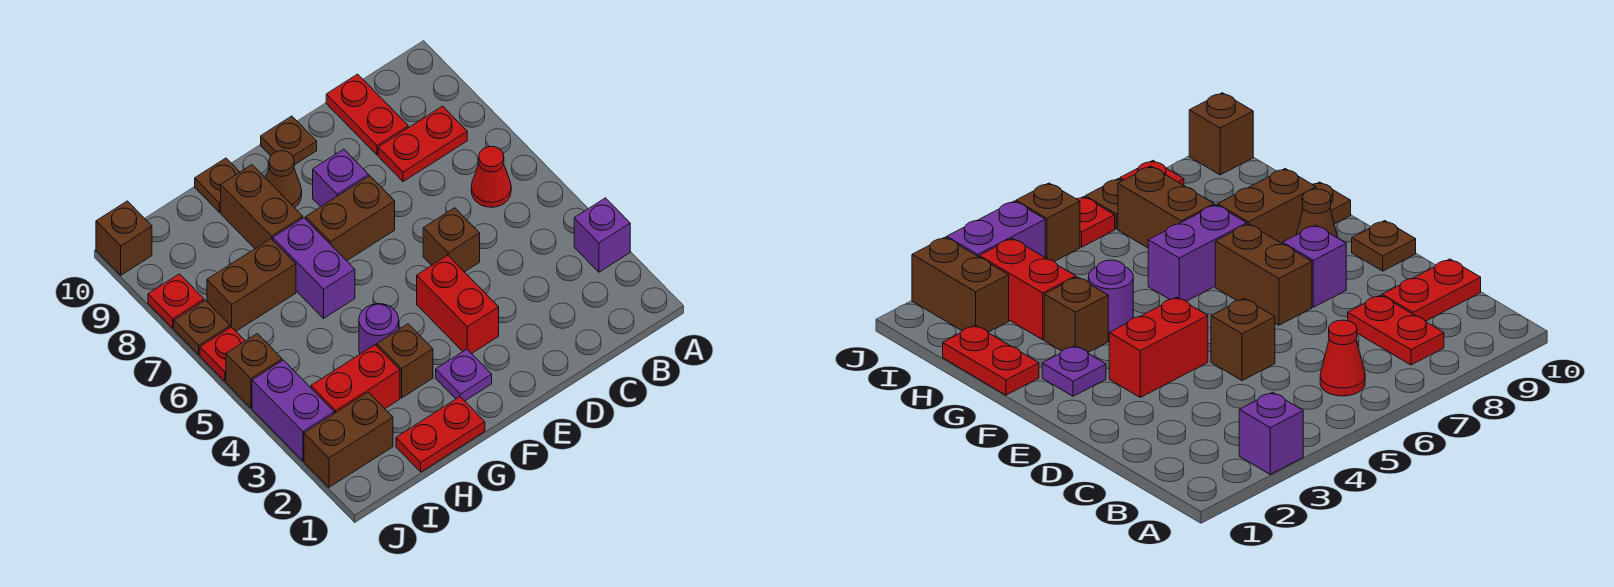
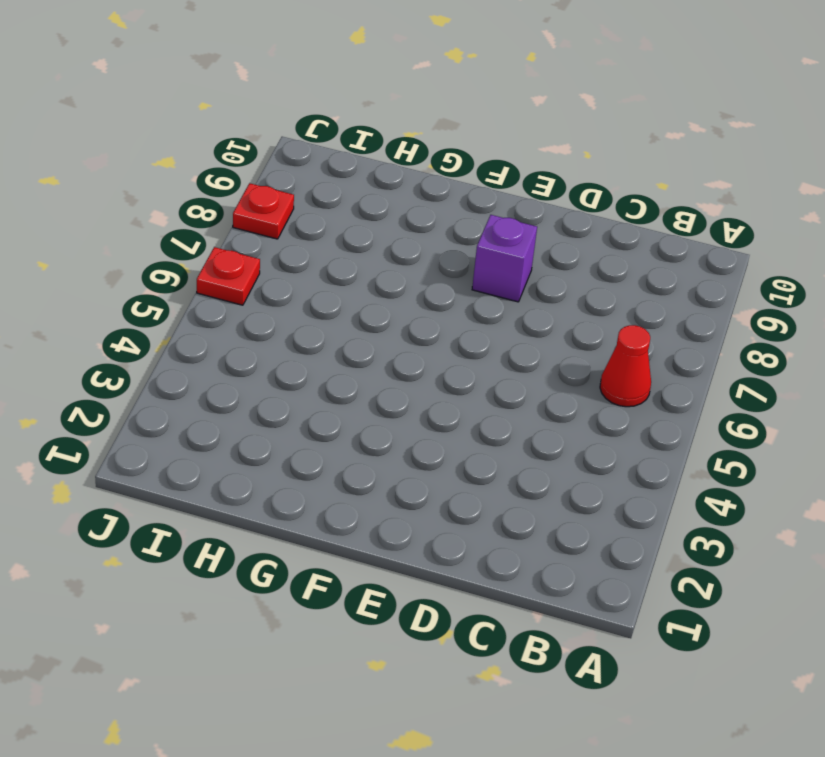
none -> purple brick A3 level 1
none -> red plate B8:C8 level 1
none -> red plate C9:C10 level 1

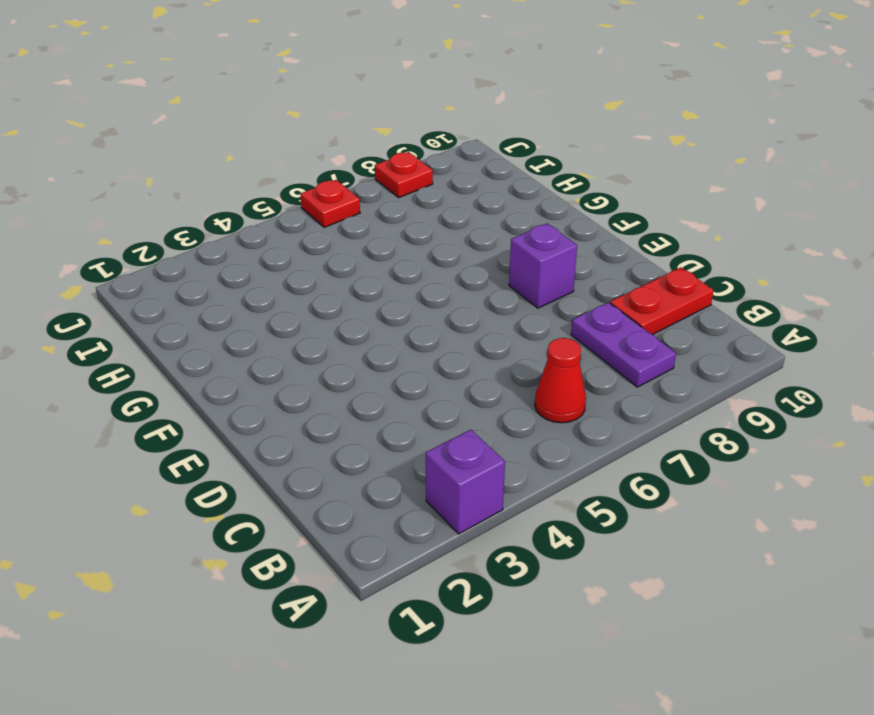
purple plate B8:C8 level 1 -> red plate B8:C8 level 1
none -> brown brick D5 level 1
none -> red brick E3:E4 level 1
none -> brown brick E7:F7 level 1

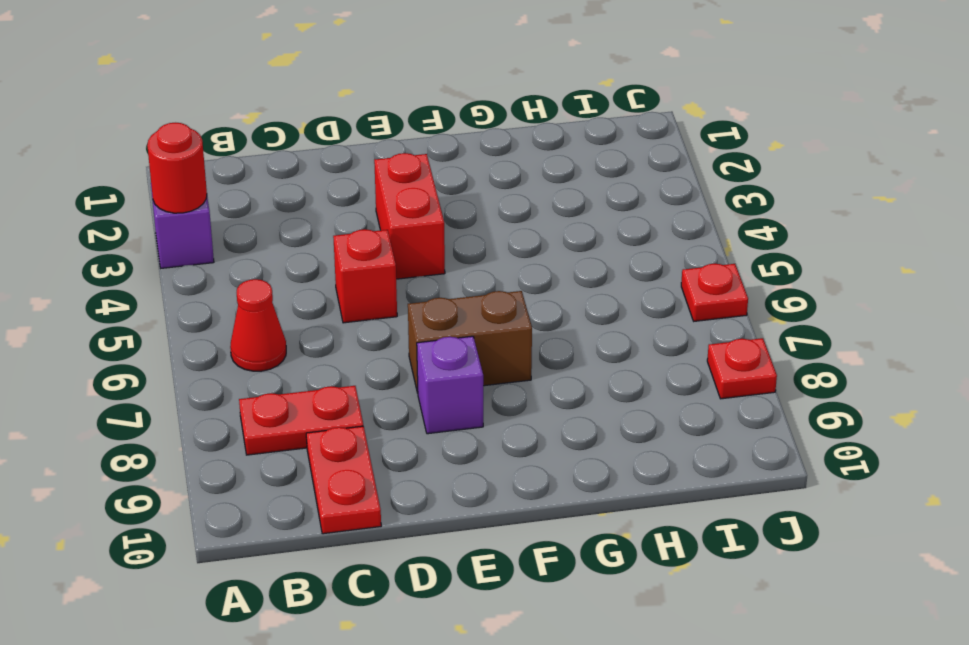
red round brick A3 level 2 -> none
red brick D5 level 1 -> brown brick D5 level 1
none -> brown plate E10 level 1
none -> purple plate F2 level 1
none -> brown cone F9 level 1

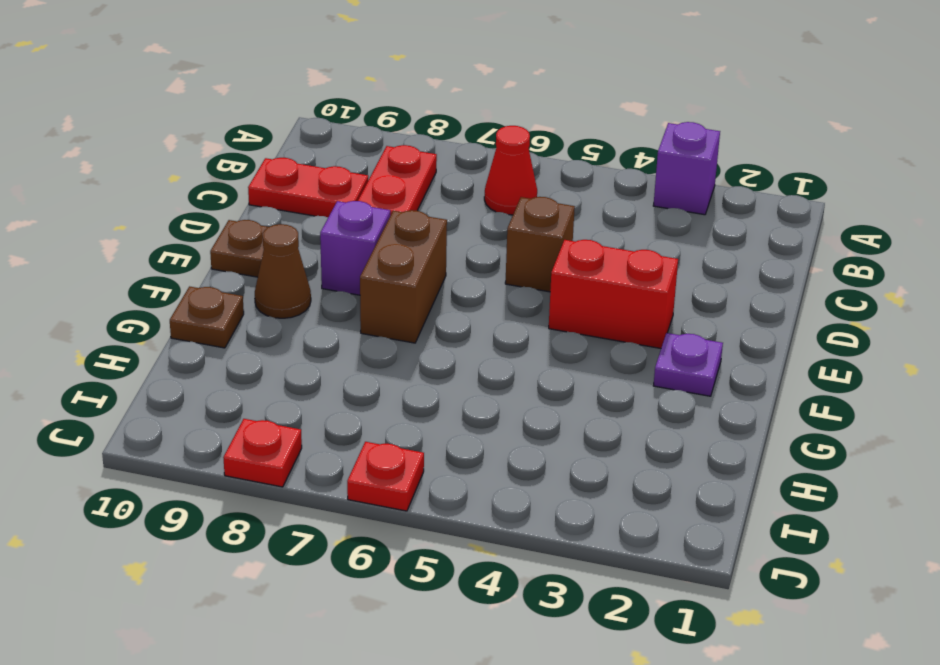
none -> red plate G1:H1 level 1
none -> brown brick G3 level 1
none -> purple round brick G4 level 1

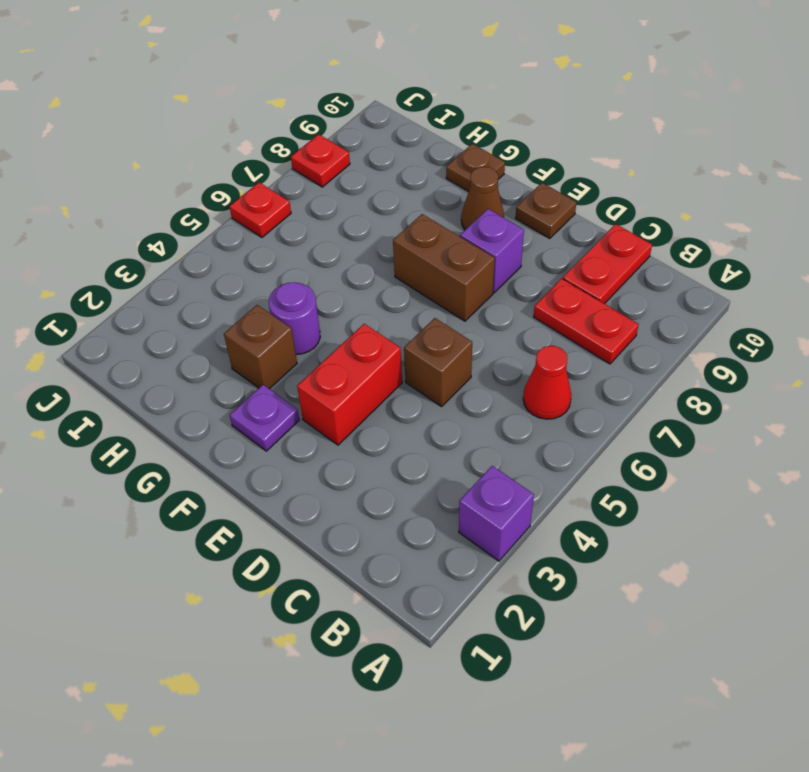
none -> red plate G1:H1 level 1
none -> purple brick G6:G7 level 1
none -> brown brick G8:G9 level 1

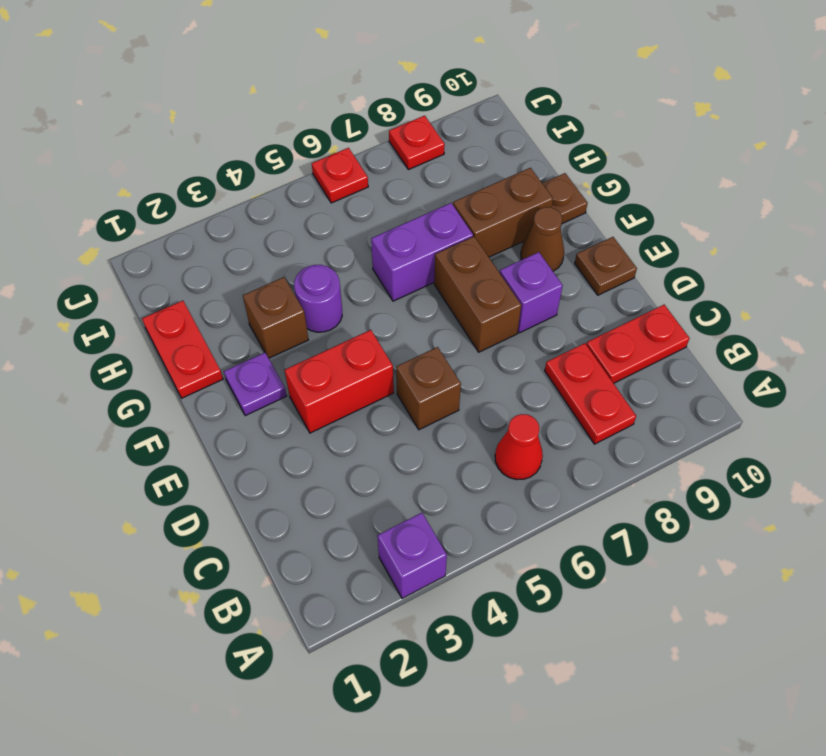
none -> red brick H3:I3 level 1
none -> brown brick H7:I7 level 1
none -> brown brick I2:J2 level 1

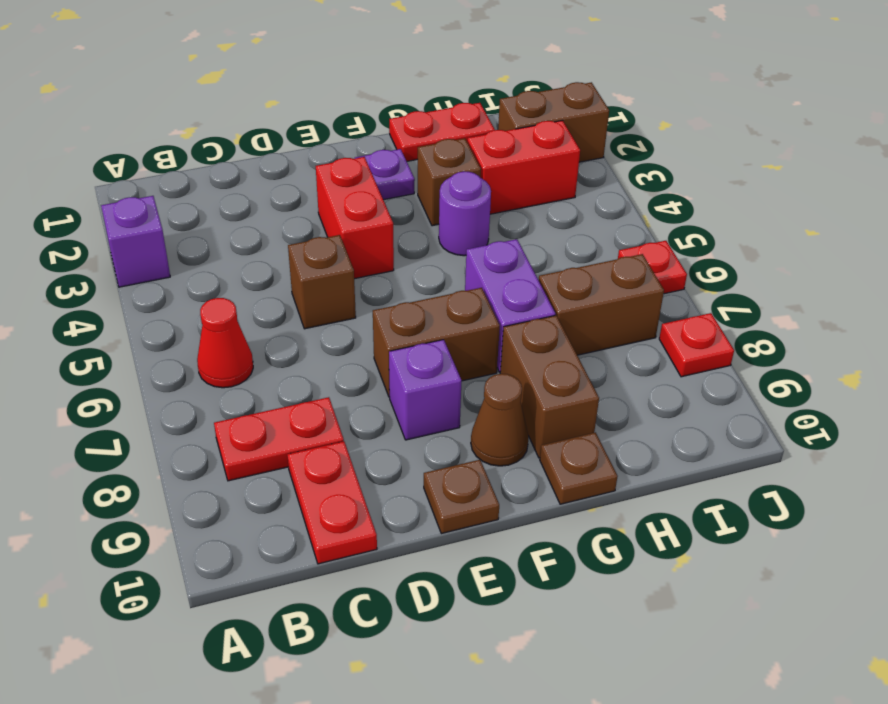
none -> purple brick J3:J4 level 1
none -> brown brick J5 level 1
none -> brown plate J7 level 1

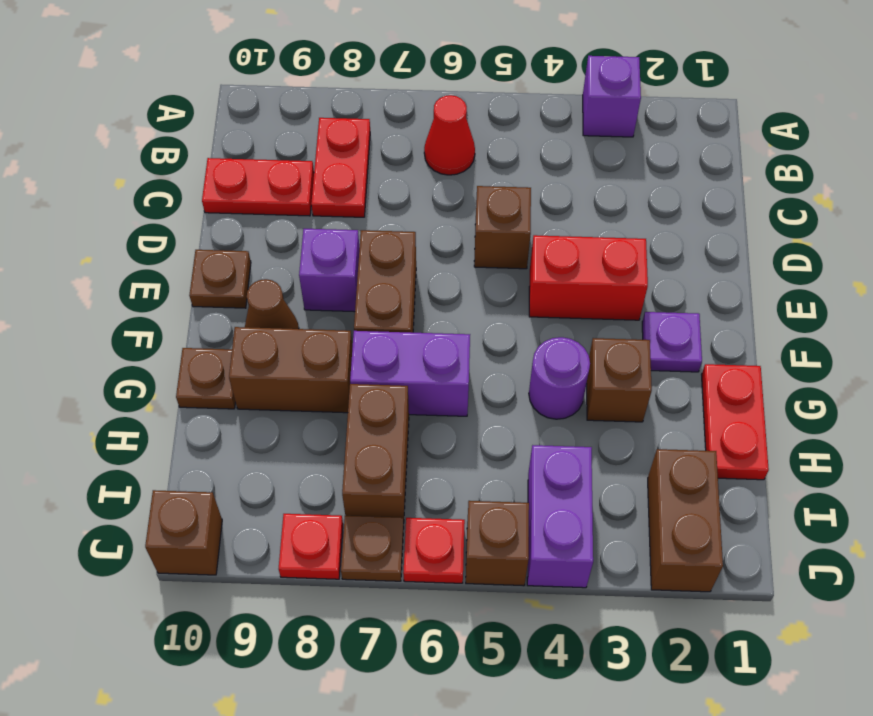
purple brick I4:J4 level 1 -> purple brick J3:J4 level 1
none -> red brick H3:I3 level 1

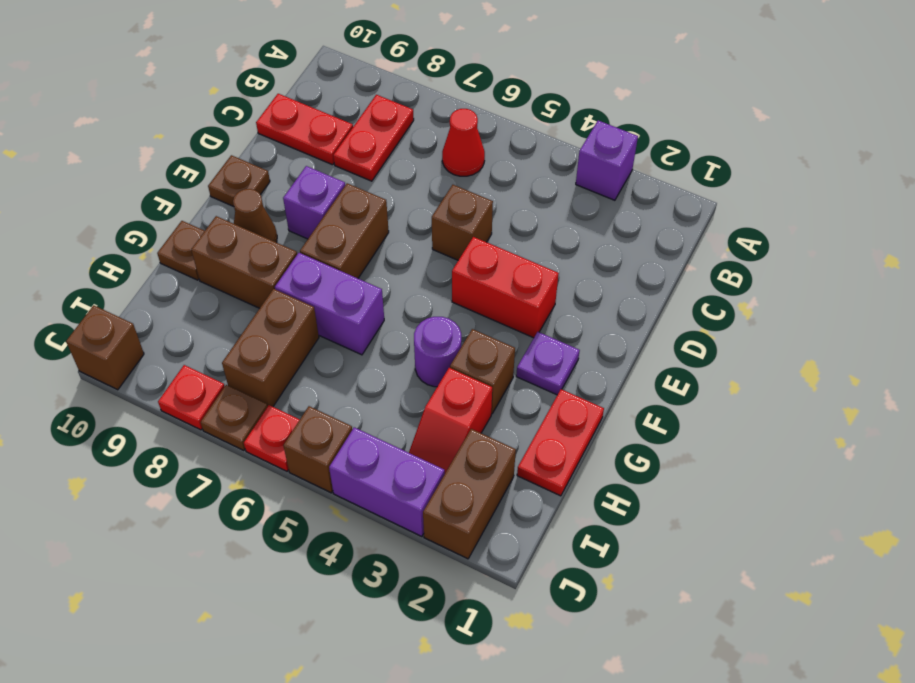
red slope H3:I3 level 1 top H -> red brick H3:I3 level 1

